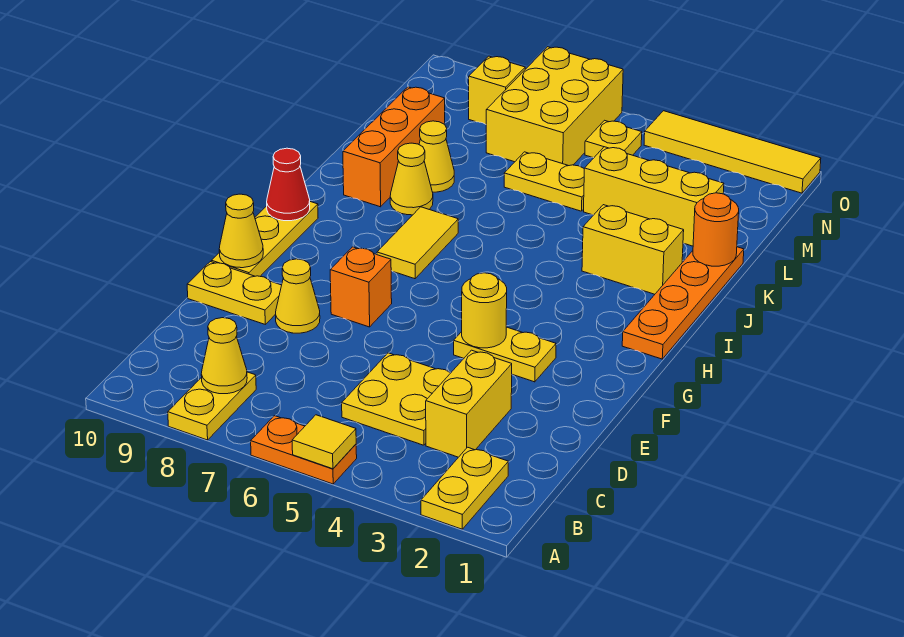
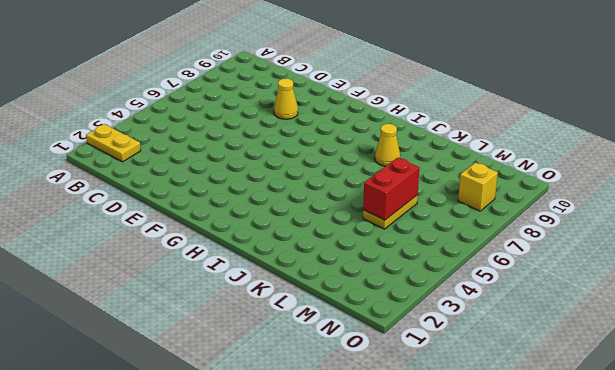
red brick L5:L6 level 2 -> none
none -> orange plate A5:A6 level 1
none -> yellow plate A8:B8 level 1
none -> yellow brick C3:D3 level 1

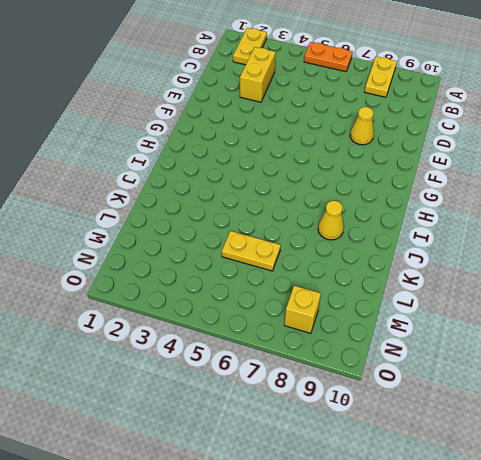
none -> yellow plate C4:D5 level 1
none -> yellow plate E9:E10 level 1
none -> yellow plate F3:F4 level 1

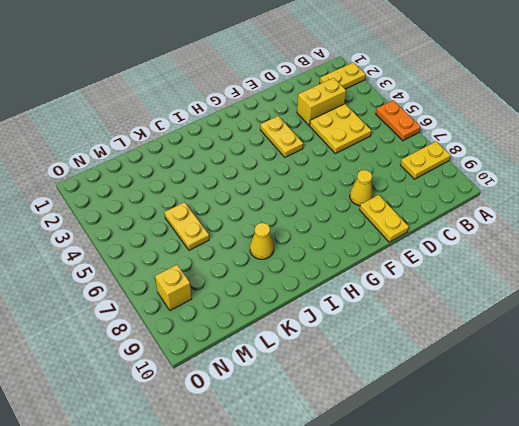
none -> orange brick F7 level 1
none -> yellow plate F10:H10 level 1
none -> orange plate H1:K1 level 1

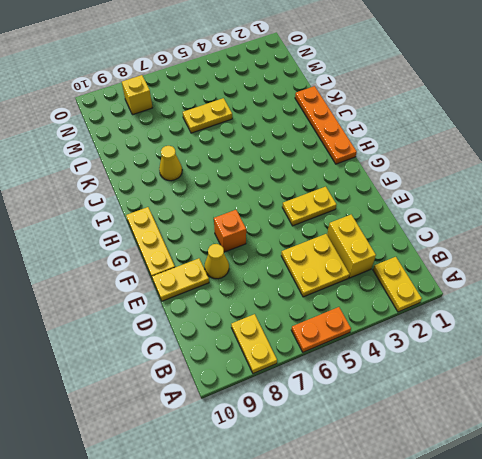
none -> yellow tile H7:I7 level 1
none -> yellow brick J2:J3 level 1
none -> orange brick J9:L9 level 1

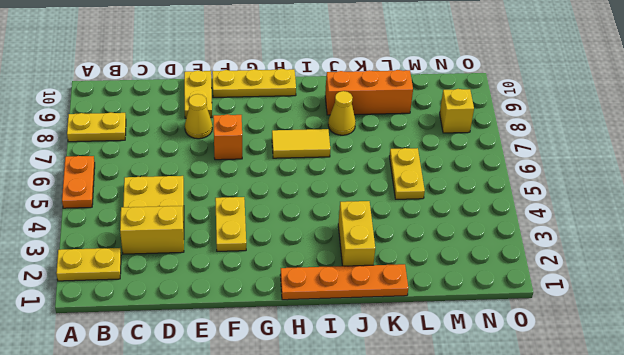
none -> yellow cone K8 level 1
none -> yellow brick L2:L4 level 1
none -> yellow brick M6:O7 level 1

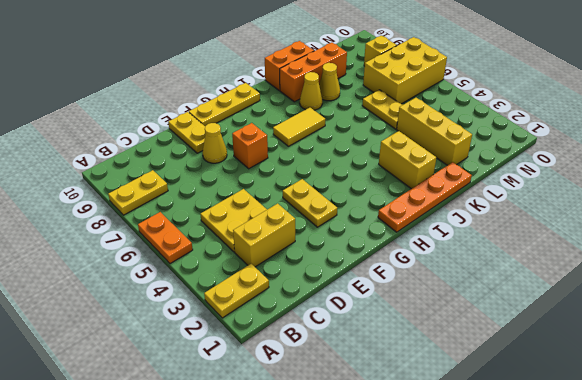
orange brick J10:K10 level 1 -> none
none -> yellow plate N5 level 1
none -> yellow tile O1:O4 level 1
none -> yellow tile A5 level 2

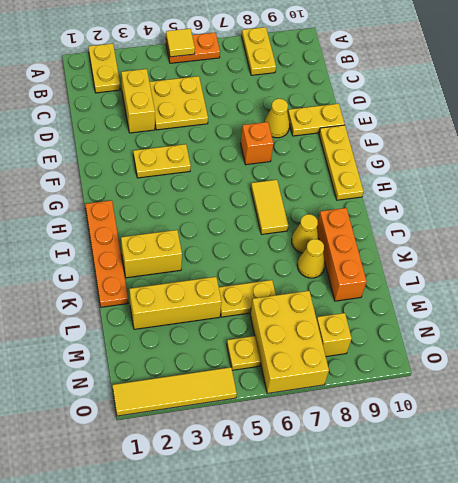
none -> yellow cone B8 level 2
none -> yellow round brick F4 level 2
none -> yellow cone F10 level 2

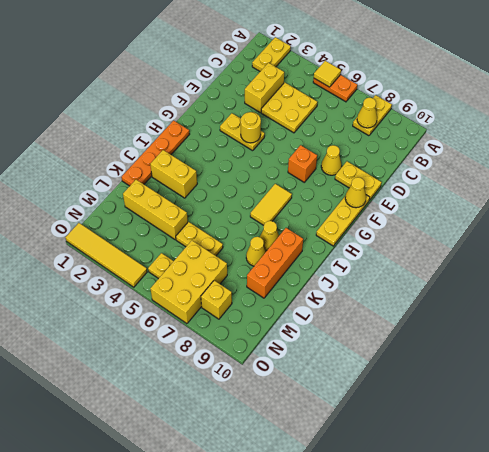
none -> red cone H10 level 2
none -> orange round brick K1 level 2

